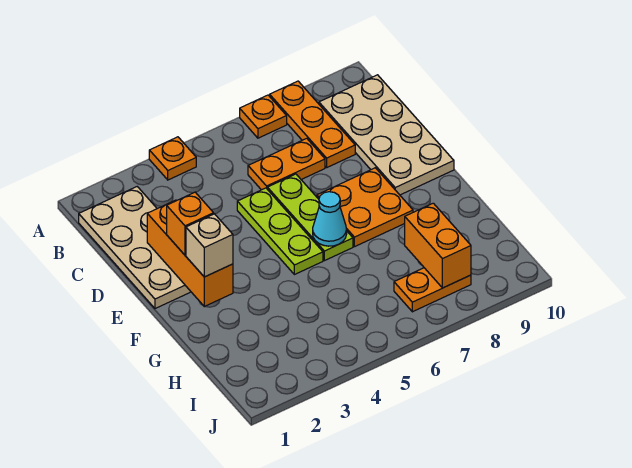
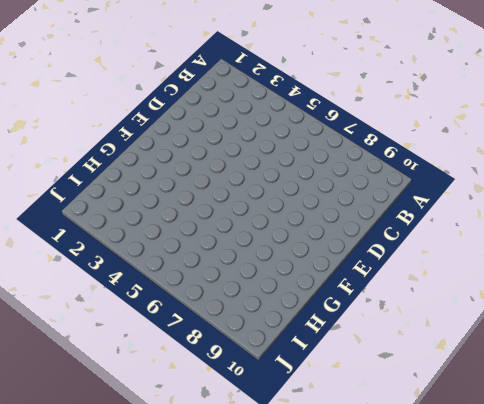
none -> orange plate A4 level 1
none -> orange plate A7 level 1
none -> orange plate A8:C8 level 1

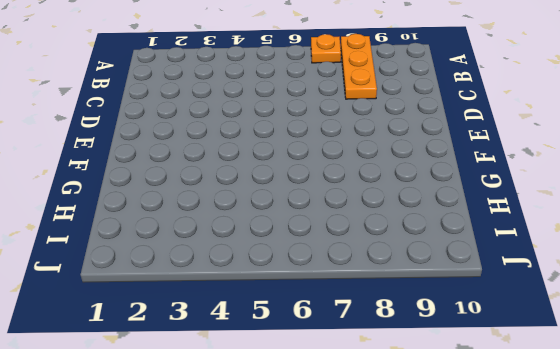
none -> orange plate A4 level 1
none -> tan plate B1:E2 level 1
none -> tan plate B9:E10 level 1

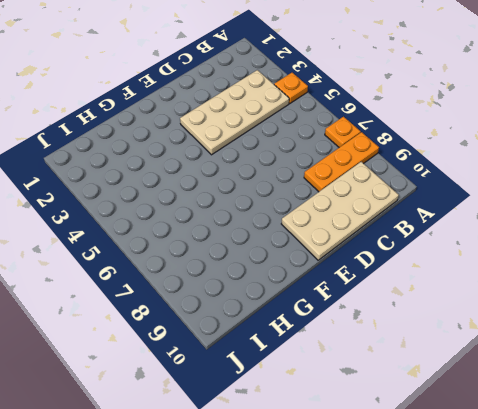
tan plate B3:E4 level 1 -> tan plate B1:E2 level 1
none -> orange plate C6:C7 level 1
none -> lime plate D5:F5 level 1
none -> lime plate D6:F6 level 1

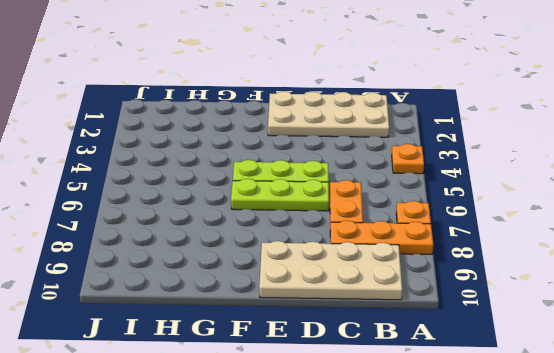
none -> orange plate E7:F8 level 1
none -> orange plate I7:I8 level 1
none -> orange brick D2:F2 level 2

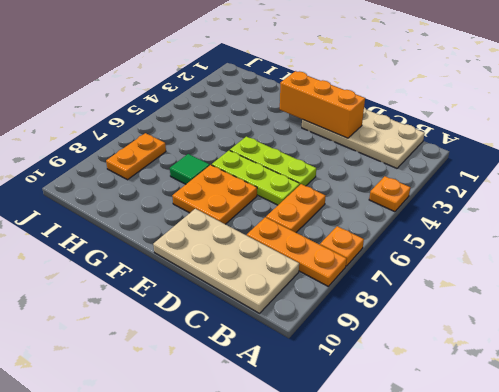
green tile G7 level 1 -> none
none -> cyan cone F6 level 2
none -> orange brick H8:I8 level 2
none -> orange brick E2 level 3

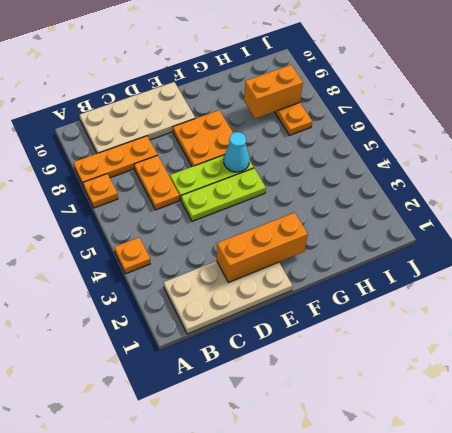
none -> orange brick E2 level 3
none -> tan brick F2 level 3

